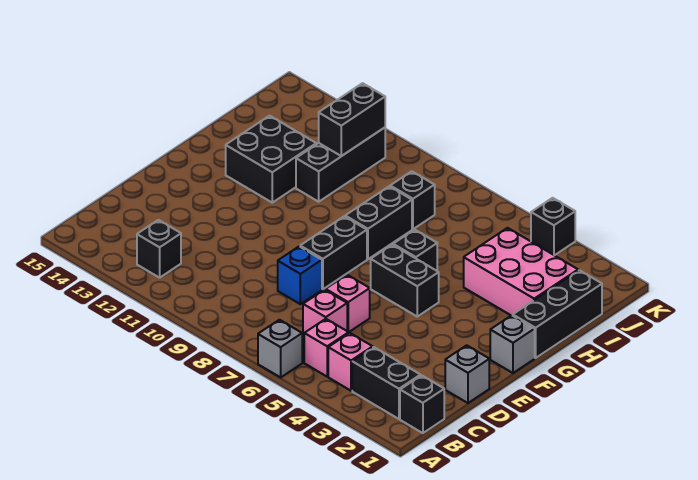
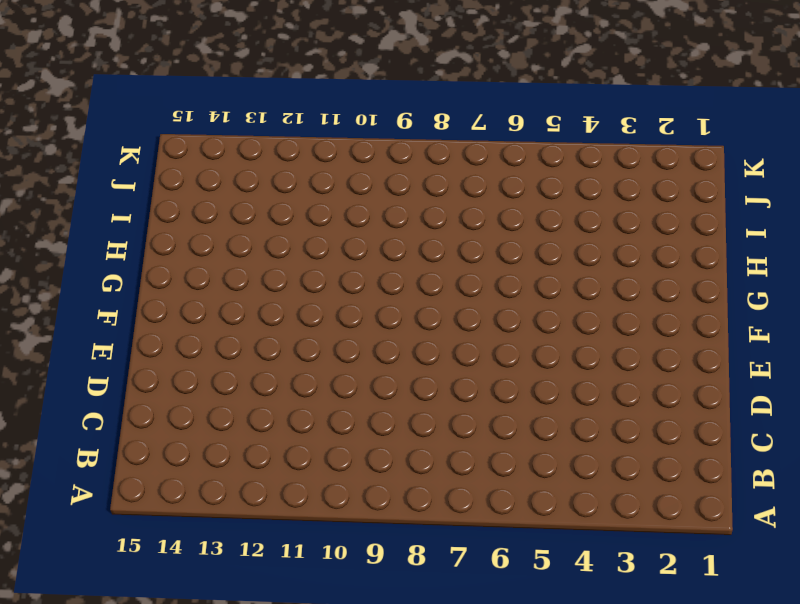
none -> grey brick A6 level 1
none -> black brick B1 level 1
none -> black brick B2:B3 level 1

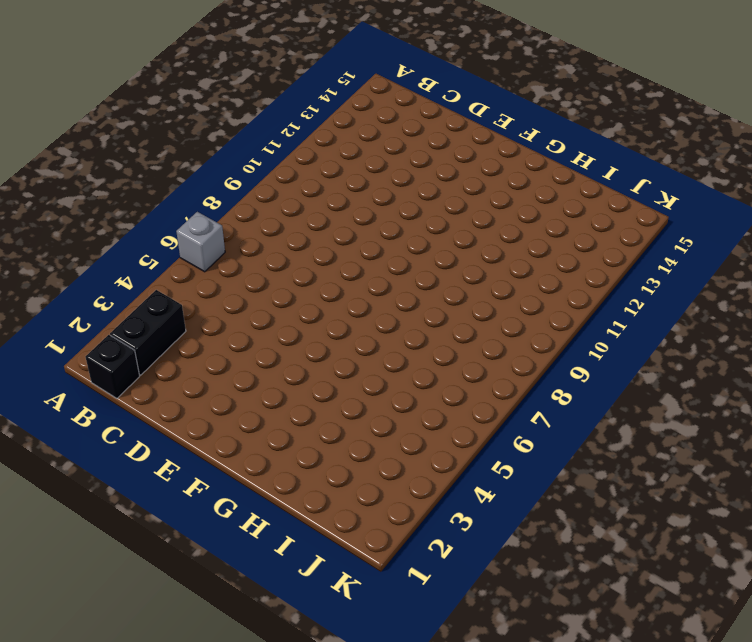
none -> pink brick B4 level 1
none -> pink brick B5 level 1
none -> black brick B12 level 1

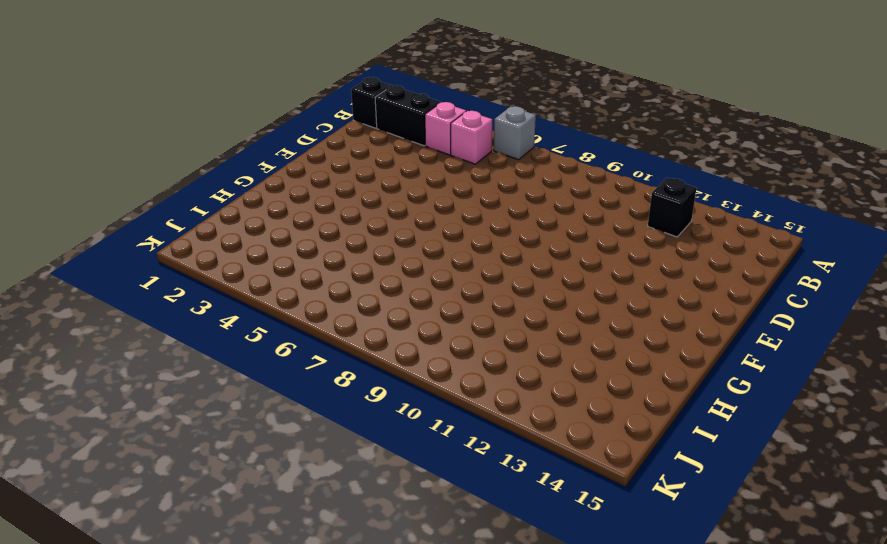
none -> pink brick C6 level 1
none -> grey brick D1 level 1
none -> pink brick D6 level 1

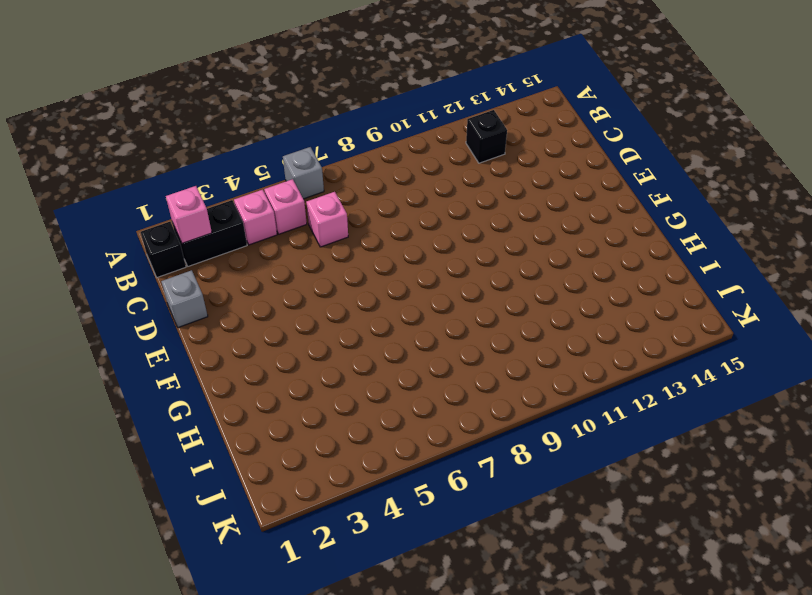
pink brick B2 level 2 -> pink brick D6 level 1
none -> blue brick D8 level 1
none -> black brick E8:F8 level 1
none -> grey brick F1 level 1

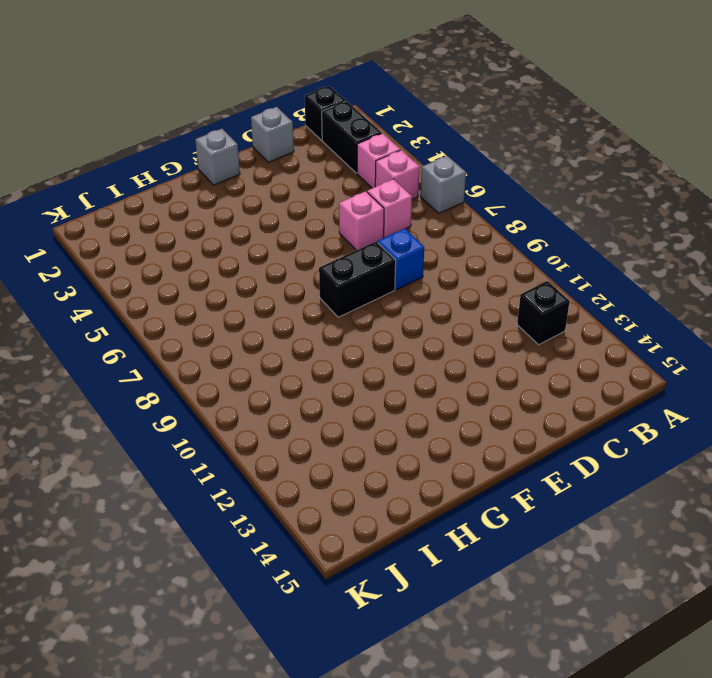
none -> black brick F5:F6 level 1
none -> black brick G1:I1 level 1
none -> black brick G6 level 1

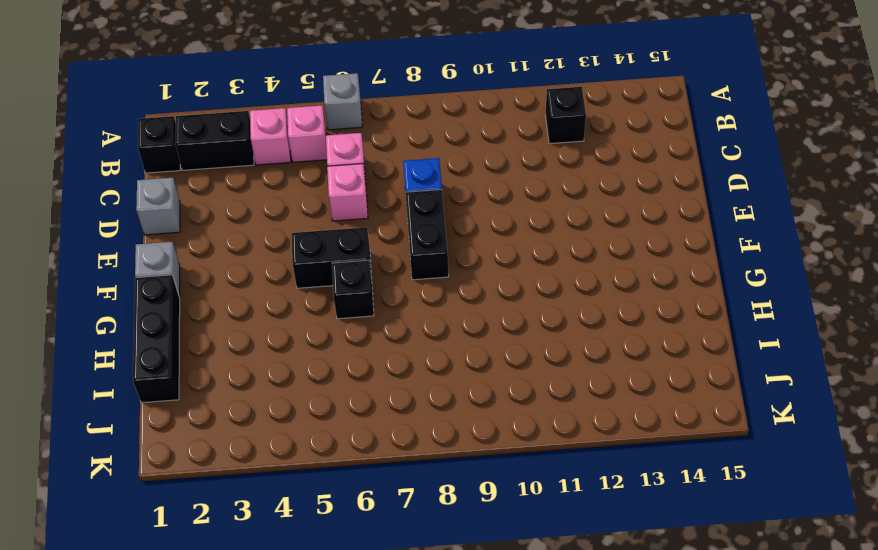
none -> black brick G8:H8 level 1
none -> black brick G12:H13 level 1
none -> pink brick H2:I4 level 1

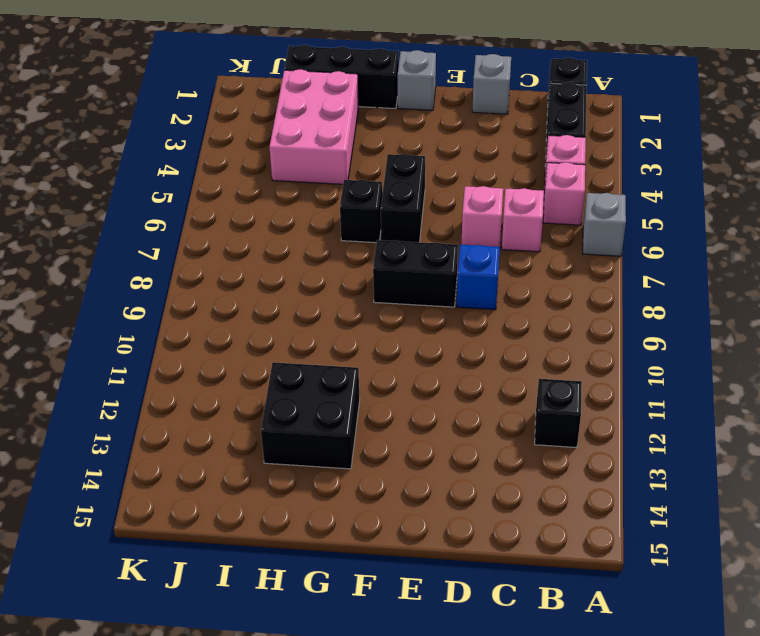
none -> black brick G8:H8 level 1
none -> black brick H11:J11 level 1
none -> black brick I8 level 1

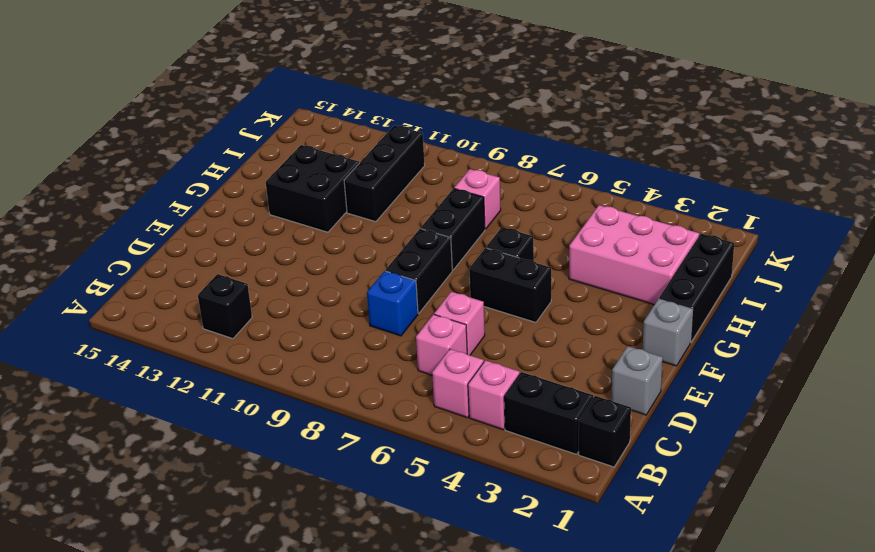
pink brick I8 level 1 -> black brick I8 level 1
none -> grey brick A6 level 1
none -> black brick K4 level 1
none -> black brick I11:J11 level 2

